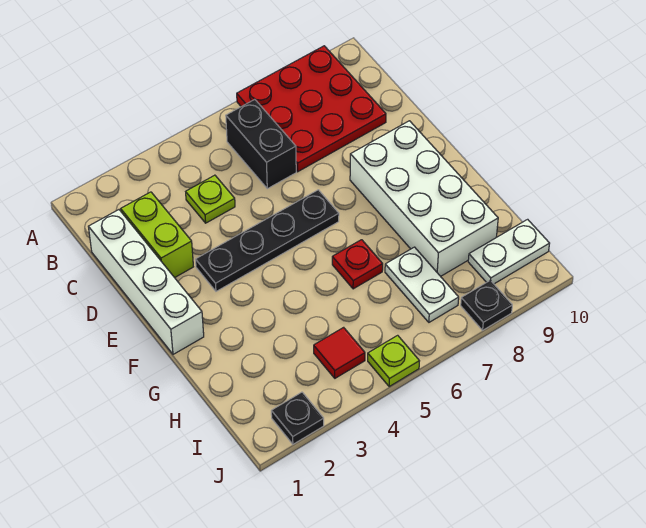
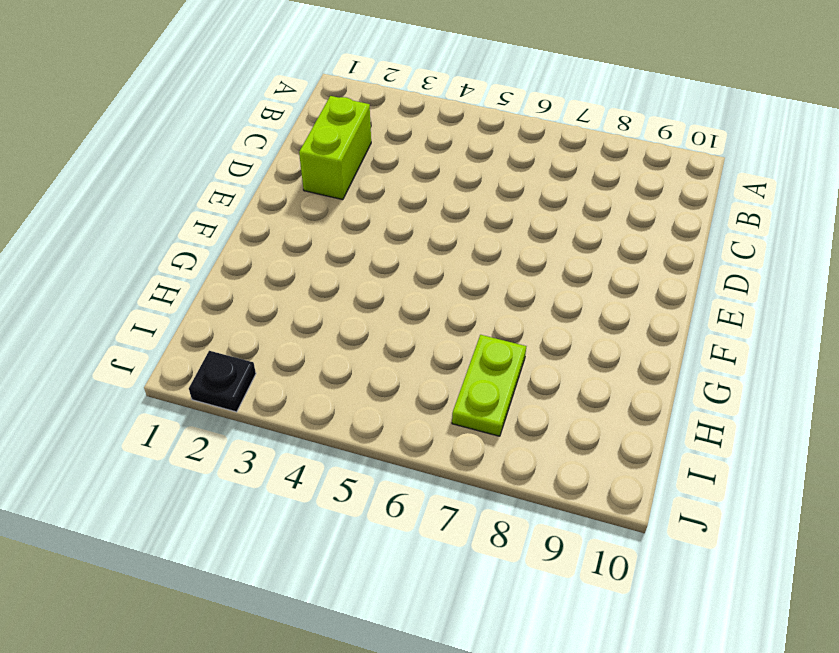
lime plate H7:I7 level 1 -> white plate H7:I7 level 1
none -> red plate A7:C9 level 1
none -> black brick B6:C6 level 1
none -> white brick C1:F1 level 1

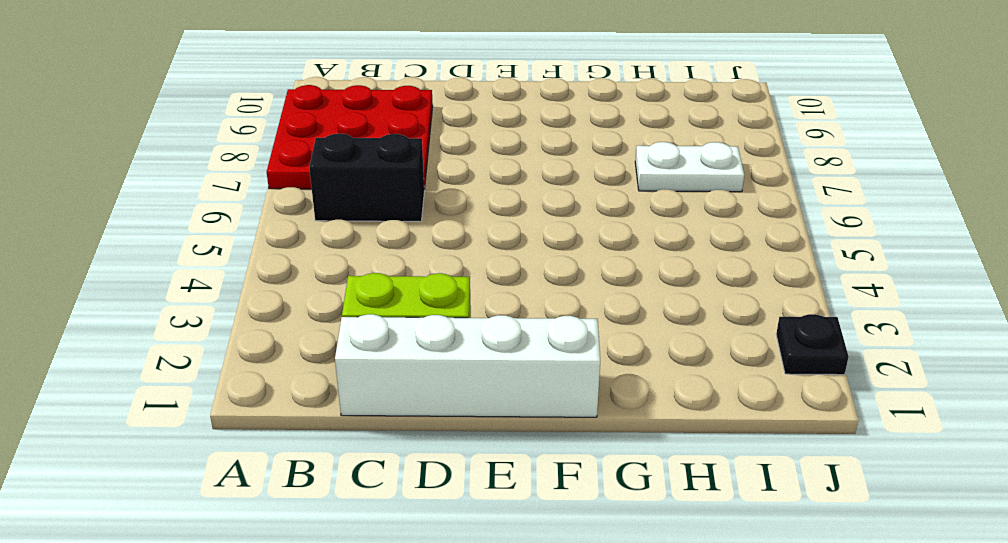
none -> lime plate C4 level 1
none -> black plate E3:E6 level 1
none -> white brick E8:H9 level 1

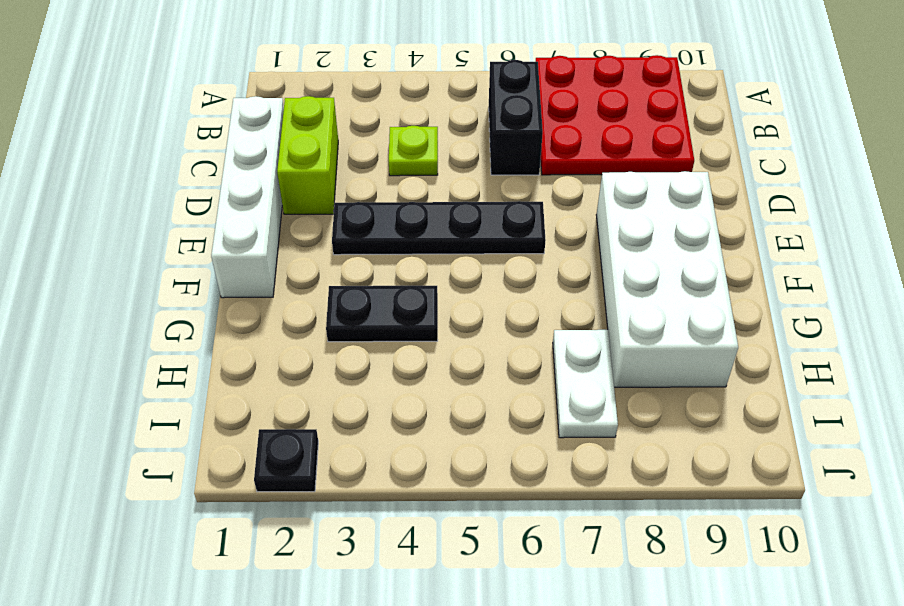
black plate G3:G4 level 1 -> none
none -> red plate G6 level 1
none -> red tile I4 level 1
none -> white plate I9:I10 level 1

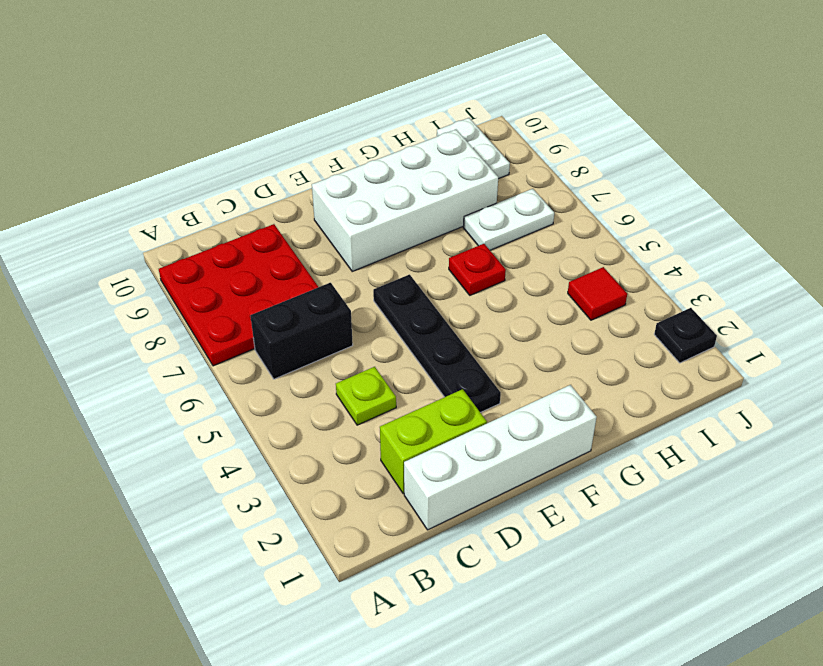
none -> lime plate J5 level 1
none -> black plate J8 level 1

